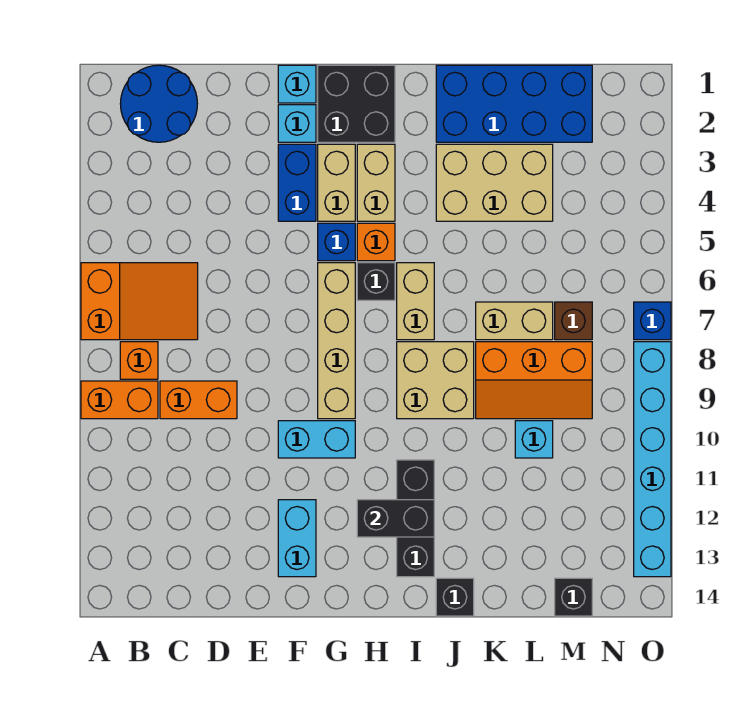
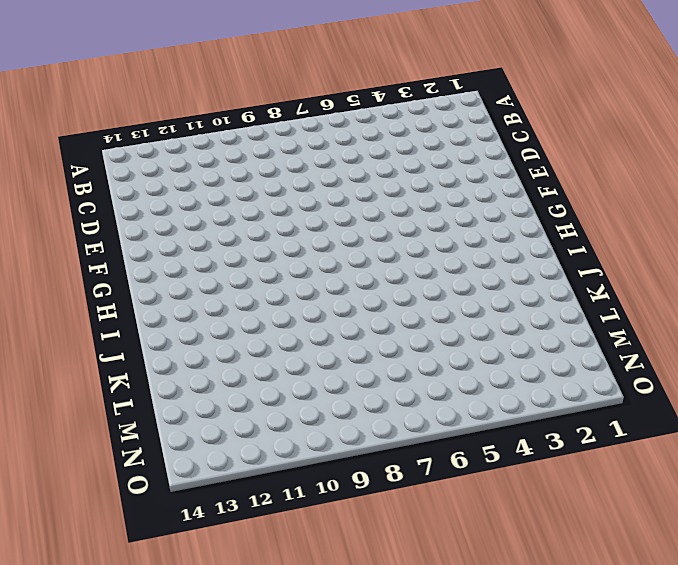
none -> orange slope A6:C7 level 1 top A
none -> orange brick A9:B9 level 1
none -> blue round brick B1:C2 level 1
none -> orange brick B8 level 1

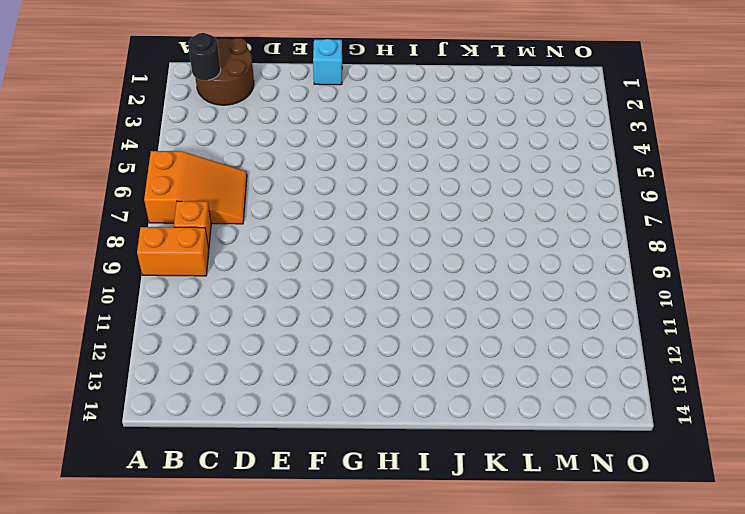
brown round brick B1:C2 level 1 -> blue round brick B1:C2 level 1
black round brick B2 level 2 -> none
none -> orange brick C9:D9 level 1
none -> cyan brick F2 level 1
none -> blue brick F3:F4 level 1
none -> cyan brick F10:G10 level 1

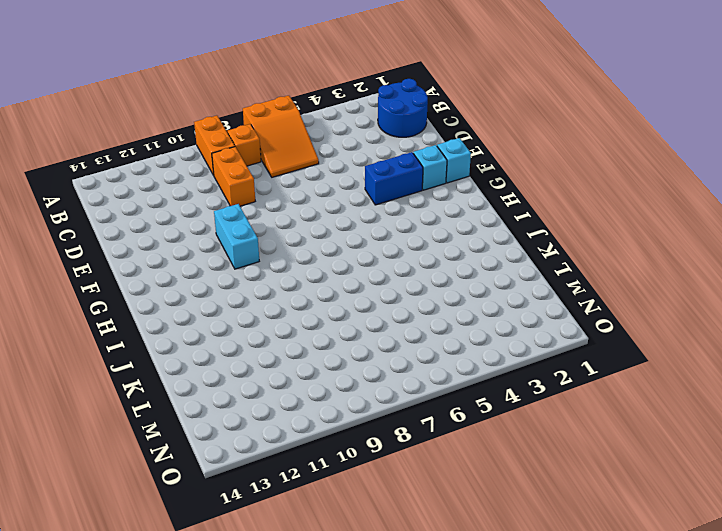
none -> cyan brick F12:F13 level 1
none -> black brick G1:H2 level 1
none -> tan brick G3:G4 level 1
none -> blue brick G5 level 1

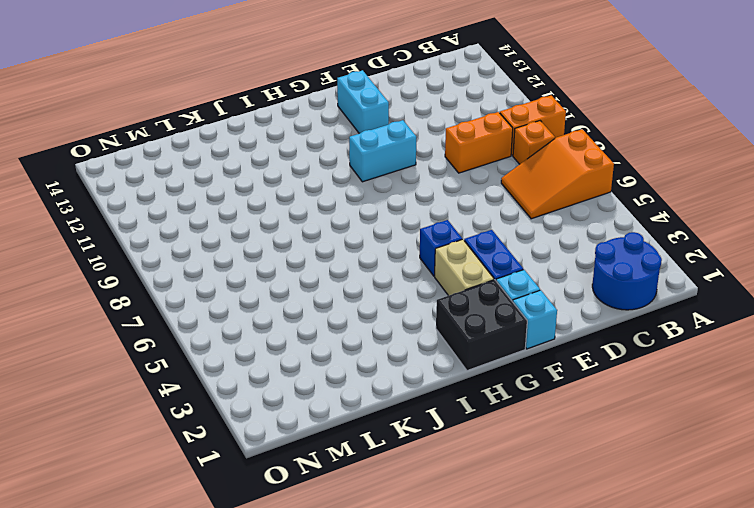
none -> tan brick G6:G9 level 1
none -> tan brick H3:H4 level 1
none -> orange brick H5 level 1
none -> black brick H6 level 1

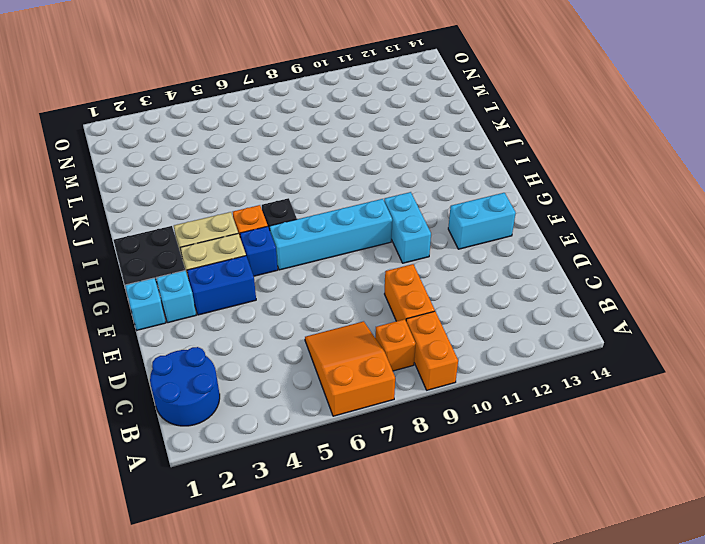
cyan brick G6:G9 level 1 -> tan brick G6:G9 level 1
none -> tan brick I6:I7 level 1
none -> tan brick I8:J9 level 1
none -> black brick I11:I13 level 1
none -> blue brick J1:M2 level 1

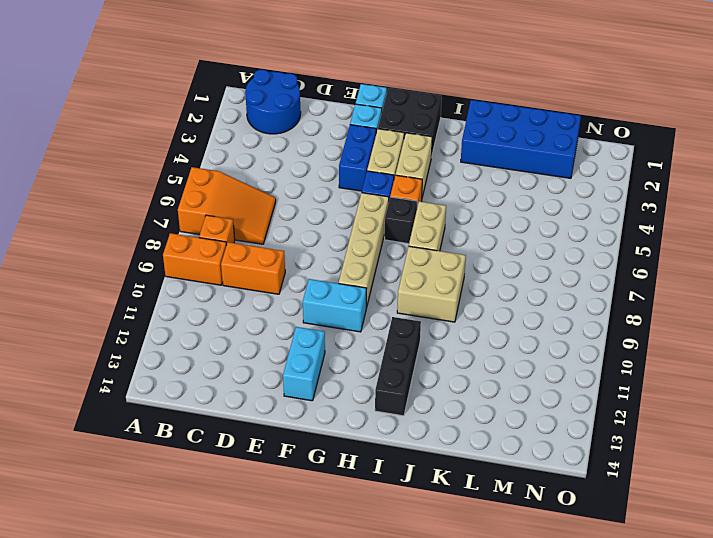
none -> tan brick J3:L4 level 1
none -> black brick J14 level 1
none -> tan brick K7:L7 level 1
none -> orange slope K8:M9 level 1 top 8

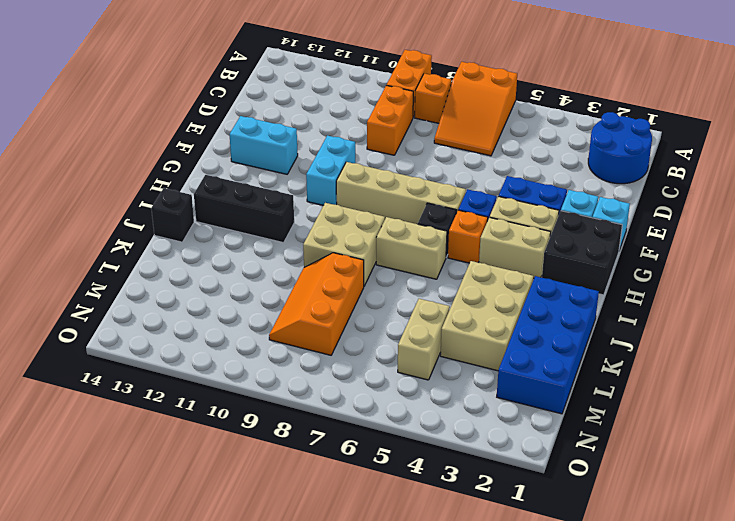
tan brick L5:M5 level 1 -> tan brick K7:L7 level 1
none -> cyan brick L10 level 1
none -> brown brick M7 level 1
none -> black brick M14 level 1
none -> blue brick O7 level 1

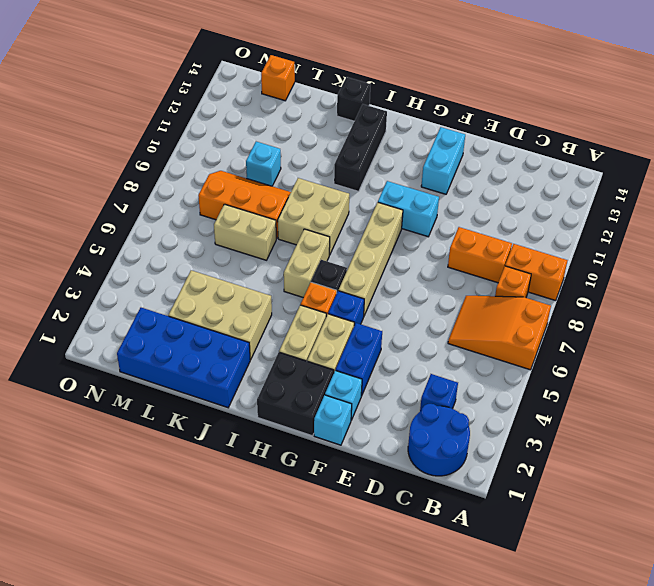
blue brick C3 level 1 -> blue brick O7 level 1
orange brick M14 level 1 -> black brick M14 level 1
none -> brown brick M7 level 1
none -> cyan brick O8:O13 level 1
none -> black brick H12:I12 level 2

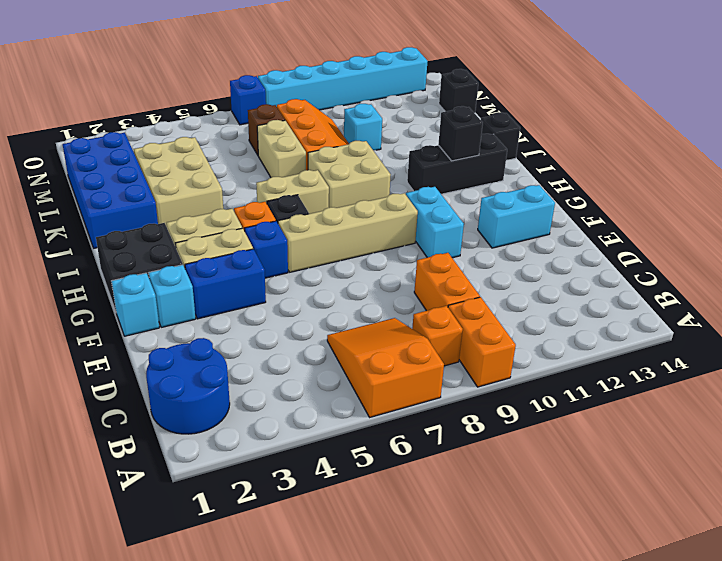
black brick I12 level 2 -> black brick H12:I12 level 2

